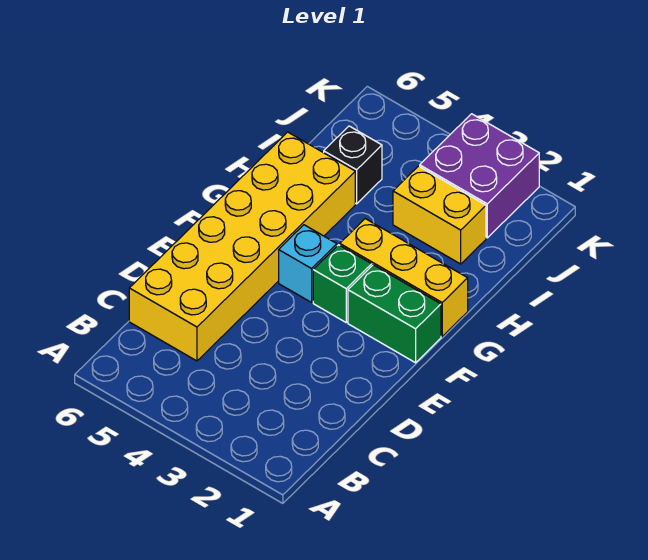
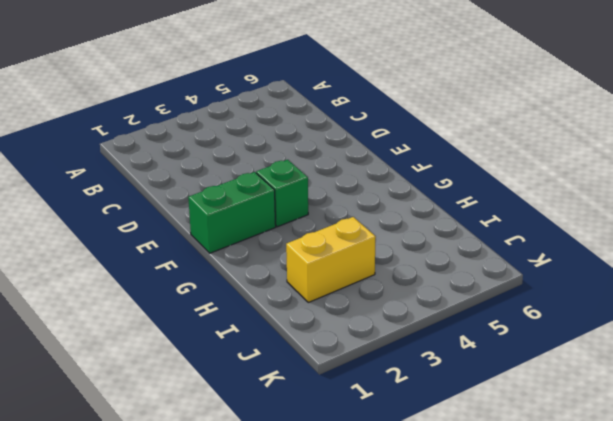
none -> yellow brick C5:H6 level 1
none -> cyan brick F4 level 1

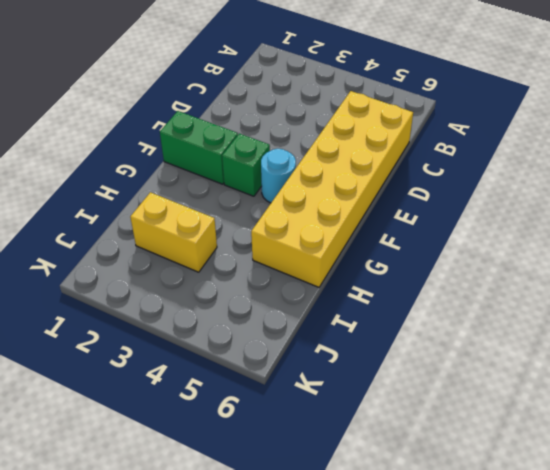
cyan round brick F4 level 1 -> cyan brick F4 level 1
none -> yellow brick G1:G3 level 1
none -> black brick I5 level 1

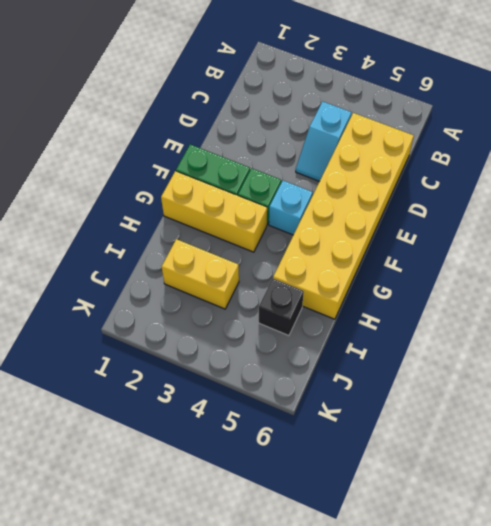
cyan slope C4:D4 level 1 top C -> none
none -> purple brick J2:K3 level 1

